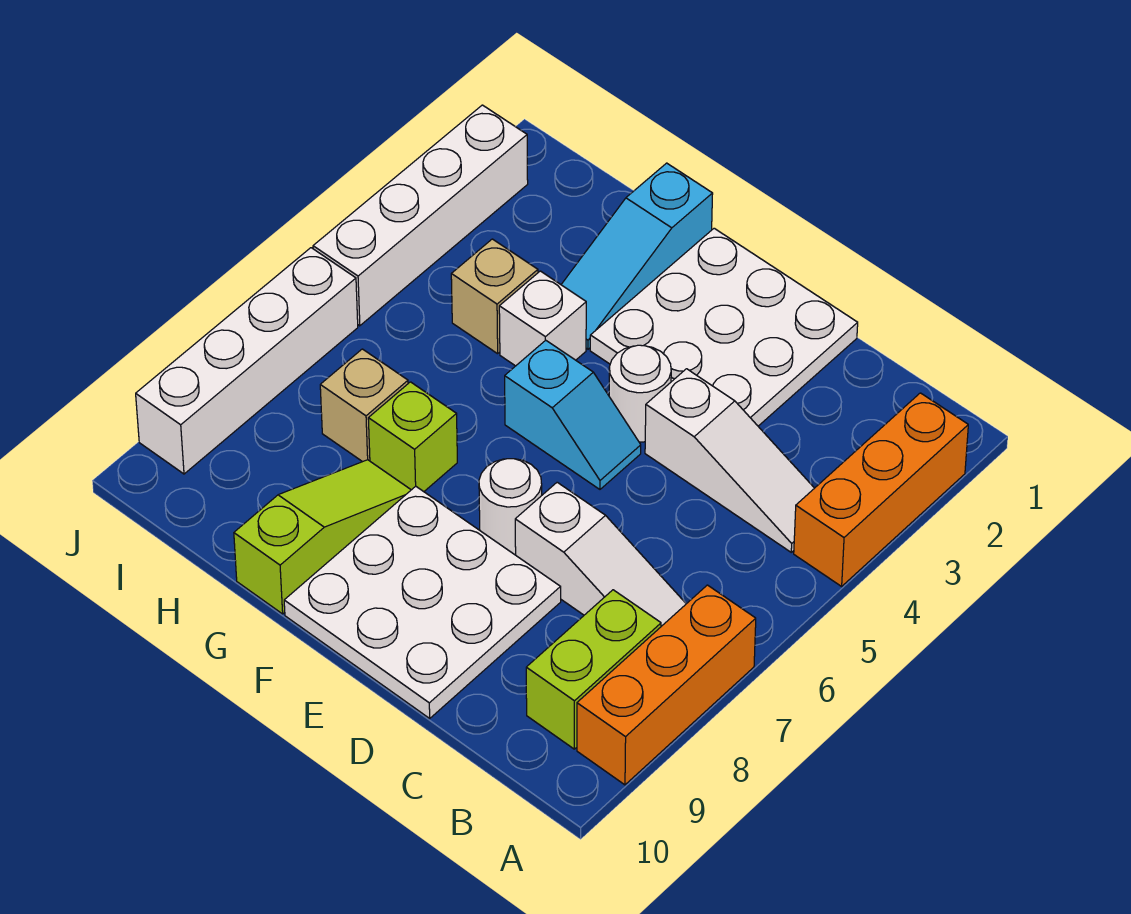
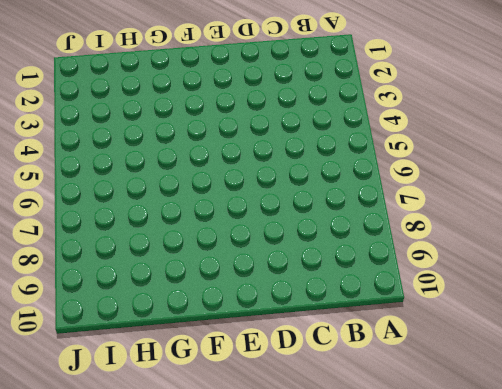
none -> orange brick A2:A4 level 1
none -> orange brick A7:A9 level 1
none -> white slope B4:D4 level 1 top D

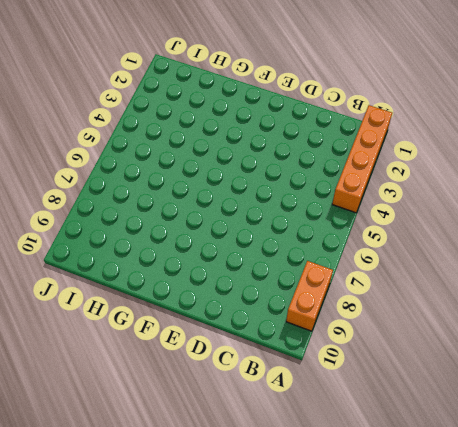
orange brick A1:A4 level 1 -> orange brick A2:A4 level 1
orange brick A8:A9 level 1 -> orange brick A7:A9 level 1
none -> white slope B4:D4 level 1 top D
none -> white slope B7:D7 level 1 top D
none -> lime brick B8:B9 level 1

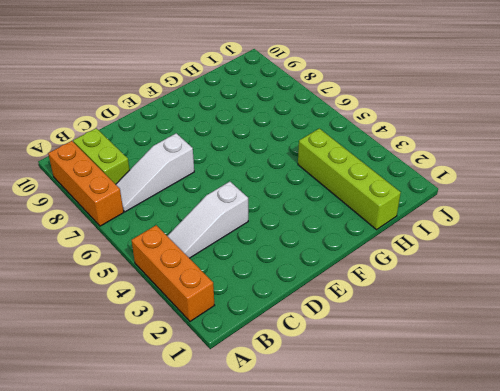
lime brick H1:H4 level 1 -> tan brick H4 level 1
none -> white plate D1:F3 level 1
none -> white plate D8:F10 level 1
none -> white round brick E4 level 1

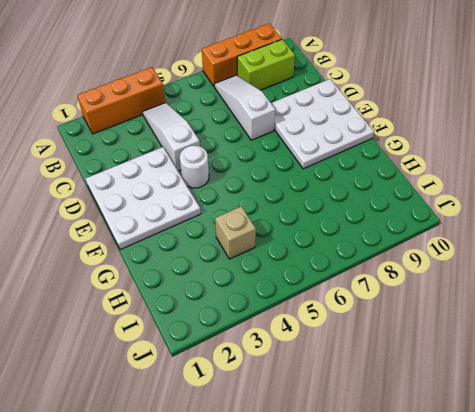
none -> cyan slope E5:F5 level 1 top F
none -> white round brick E7 level 1
none -> cyan slope G1:G3 level 1 top 1

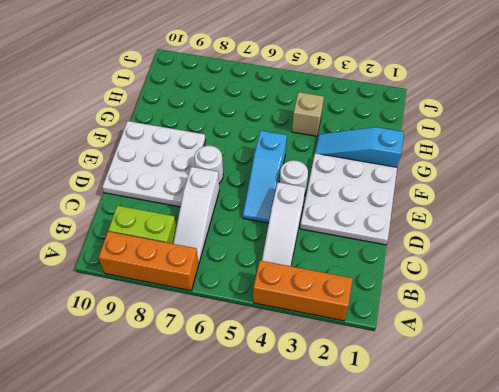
cyan slope D5:F5 level 1 top F -> cyan slope E5:F5 level 1 top F
none -> white brick G4 level 1
none -> lime brick G7 level 1
none -> lime slope G8:G10 level 1 top 10

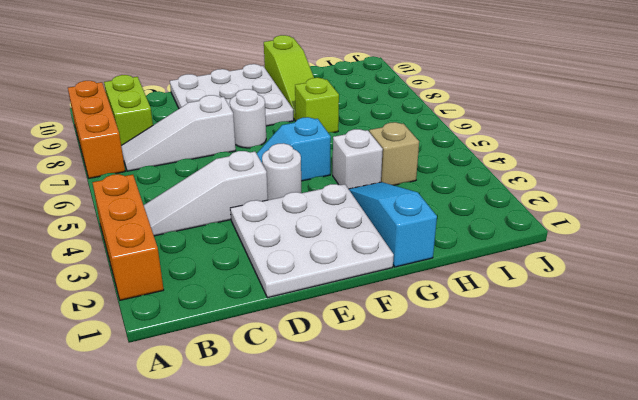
none -> tan brick H7 level 1
none -> white brick J2:J5 level 1
none -> white brick J6:J9 level 1

